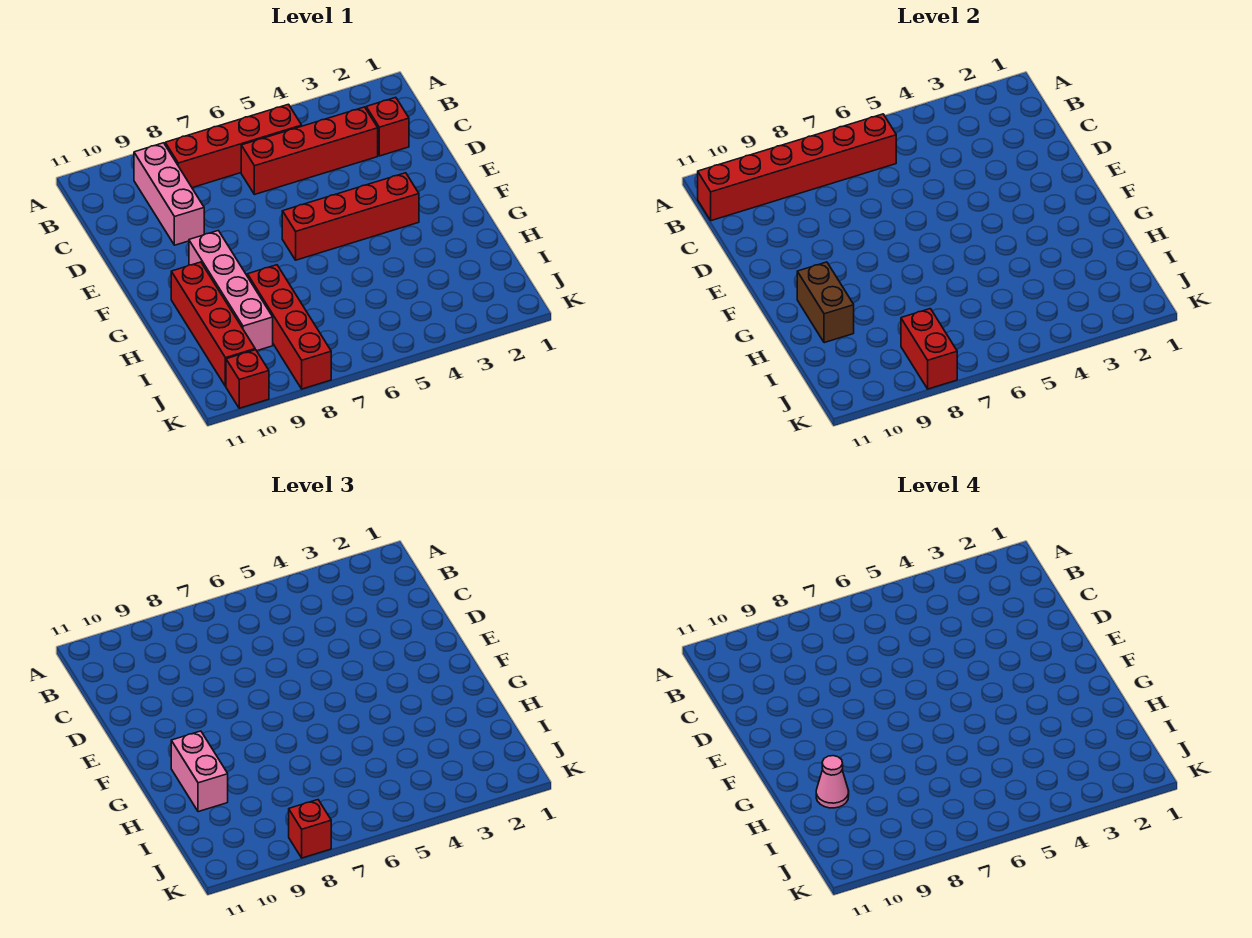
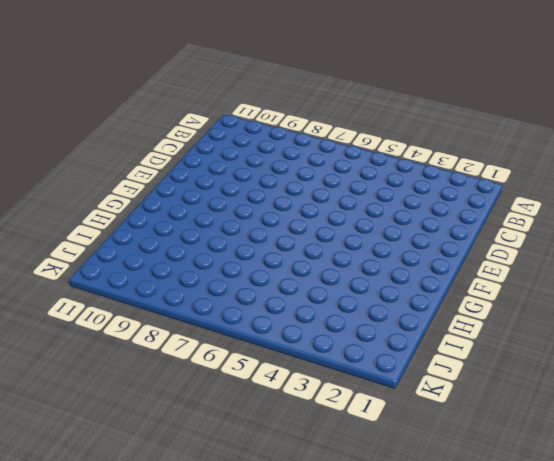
none -> red brick B5:B8 level 1
none -> pink brick B9:D9 level 1
none -> red brick C2 level 1

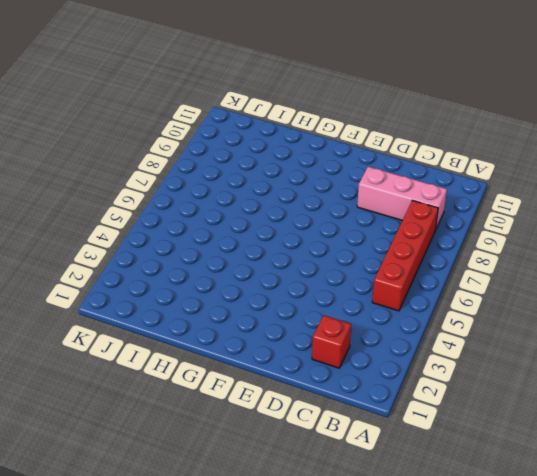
none -> red brick C3:C6 level 1
none -> red brick F3:F6 level 1
none -> pink brick F9:I9 level 1

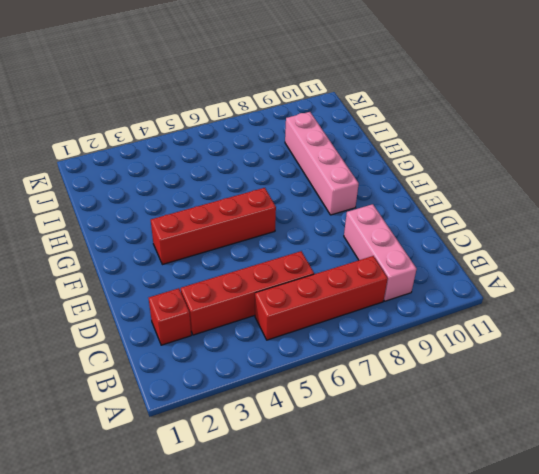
none -> red brick G10:J10 level 1
none -> red brick H8:K8 level 1
none -> red brick K10 level 1

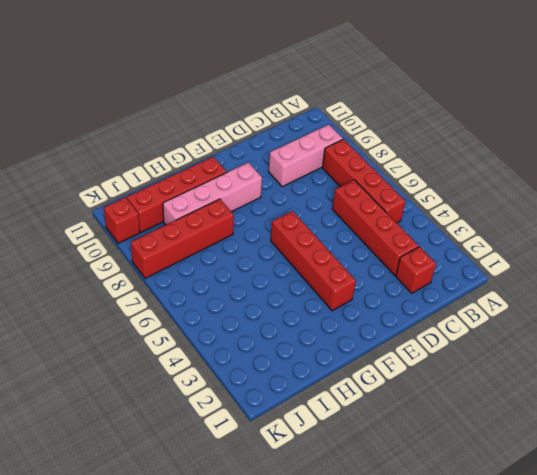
none -> red brick B6:B11 level 2
none -> brown brick G10:H10 level 2
none -> red brick J8:K8 level 2

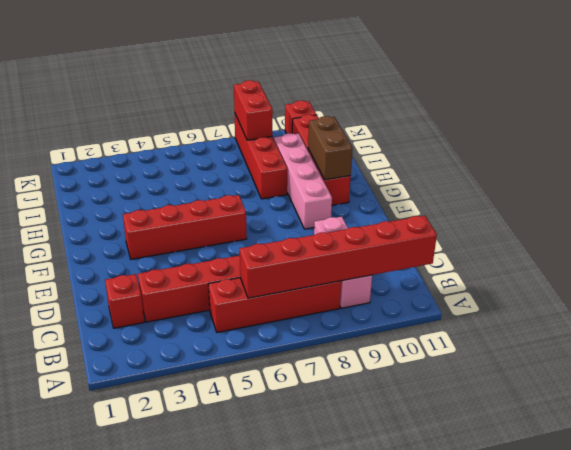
none -> pink brick G10:H10 level 3
none -> red brick K8 level 3
none -> pink cone H10 level 4

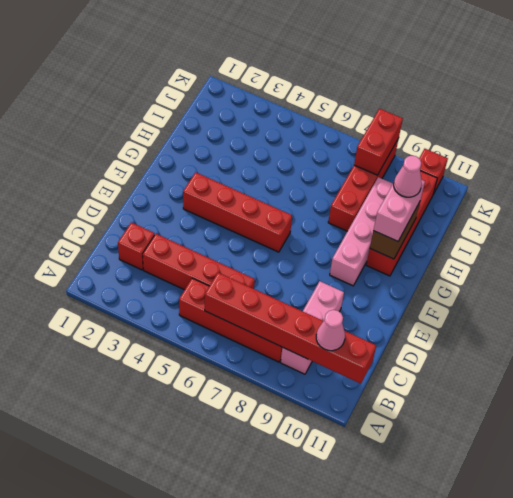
pink cone B10 level 3 -> none
none -> red brick K8 level 3

